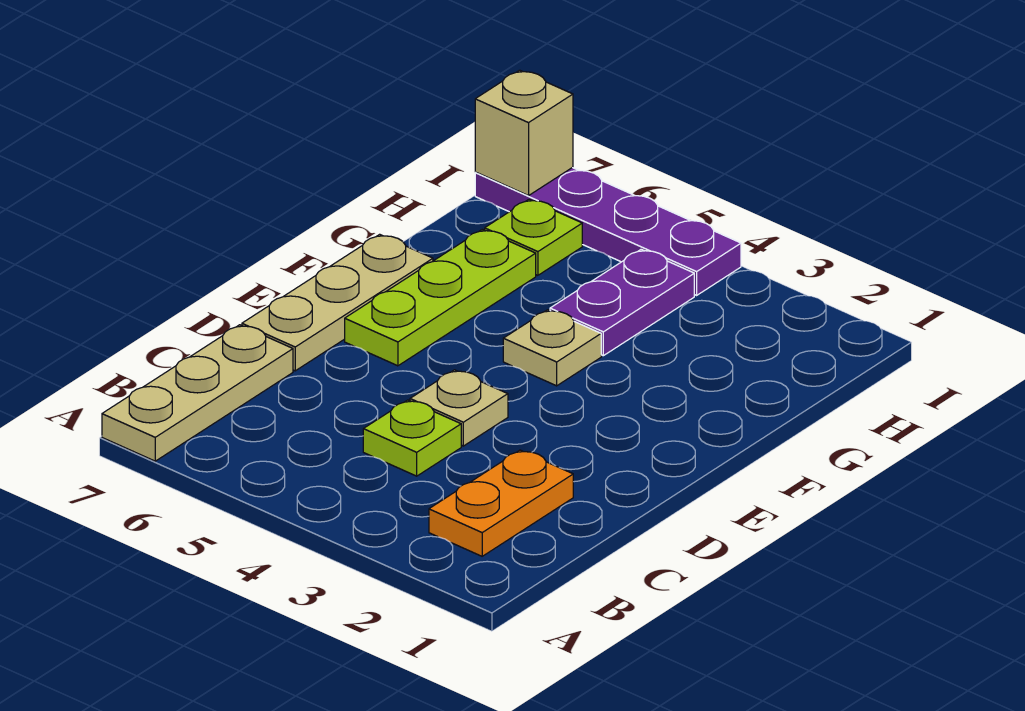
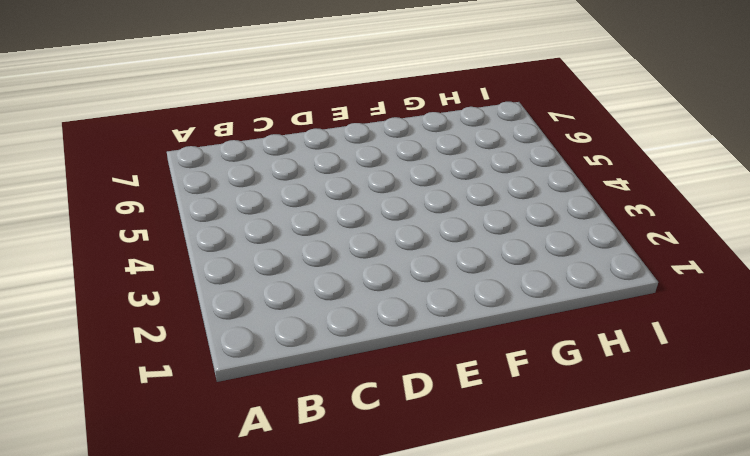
none -> tan plate A7:C7 level 1
none -> orange plate B2:C2 level 1

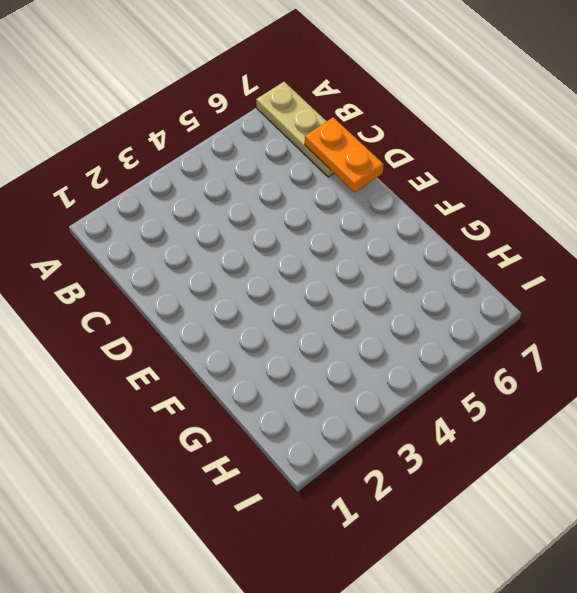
orange plate C7:D7 level 2 -> orange plate B2:C2 level 1
none -> lime plate C4 level 1
none -> tan plate D4 level 1

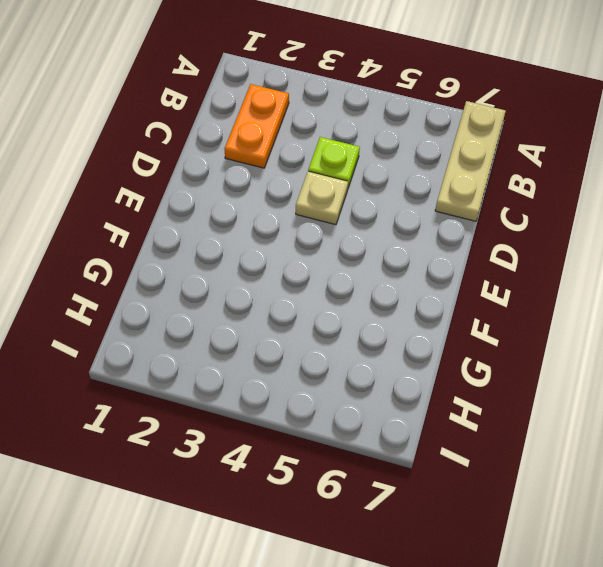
none -> tan plate D7:F7 level 1
none -> lime plate E6:G6 level 1

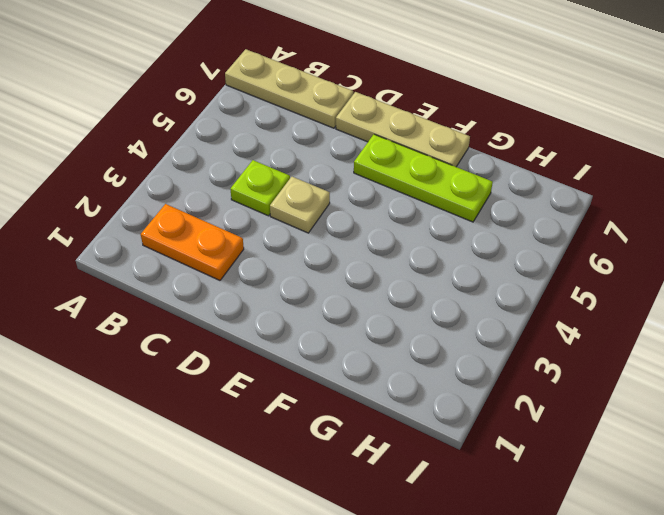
none -> tan plate F4 level 1
none -> purple plate G4:H4 level 1

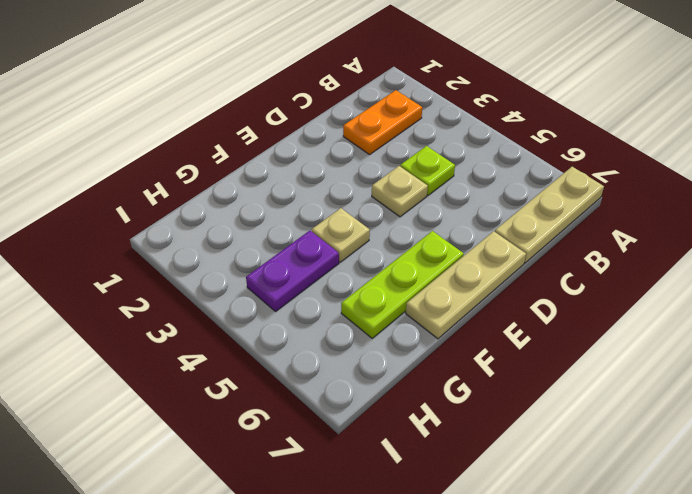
none -> lime plate H6 level 1
none -> purple plate I4:I7 level 1

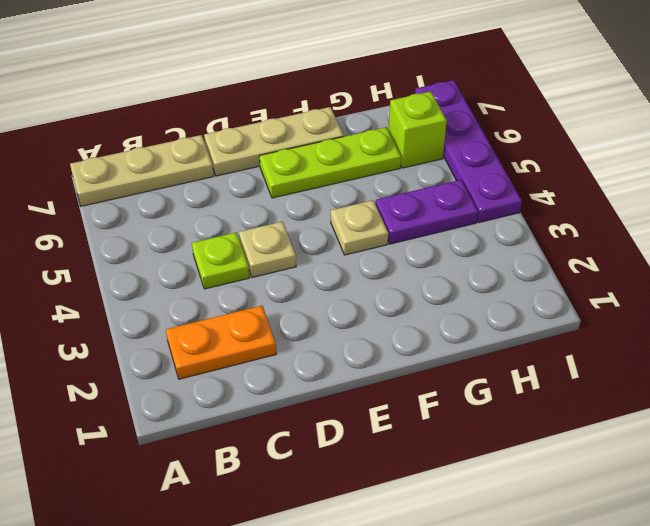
lime brick H6 level 1 -> lime plate H6 level 1
none -> tan brick I7 level 2

